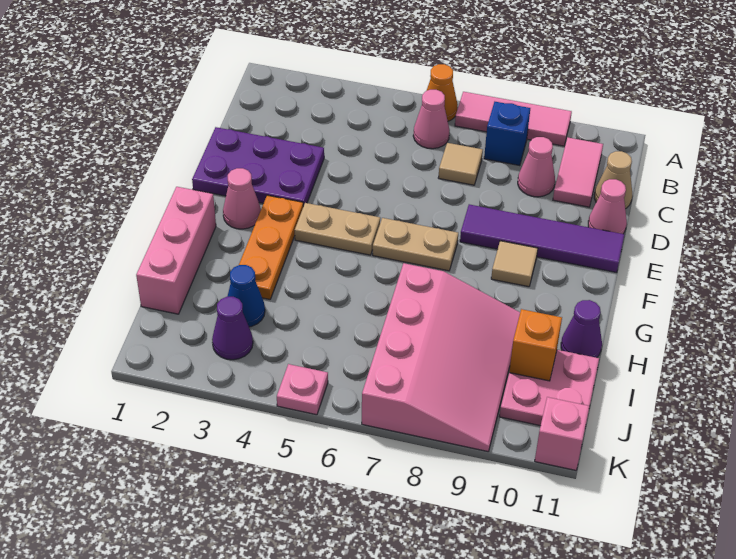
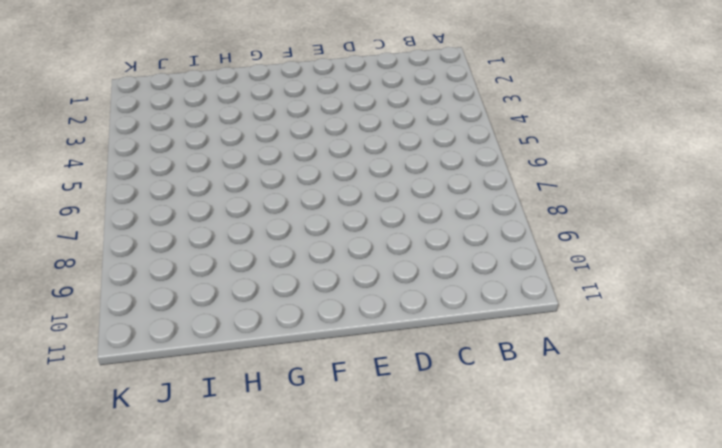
none -> orange cone A6 level 1
none -> pink tile A7:A9 level 1
none -> pink cone B6 level 1

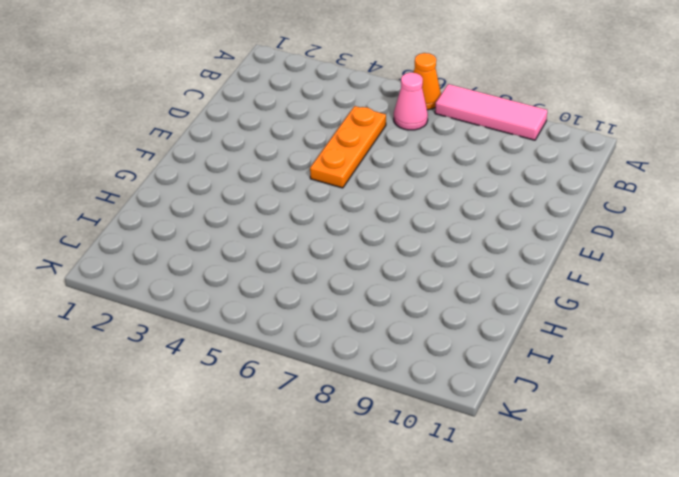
orange plate C5:E5 level 1 -> orange plate F3:H3 level 1
none -> blue brick B8 level 1
none -> pink tile B10:C10 level 1
none -> tan tile C7 level 1

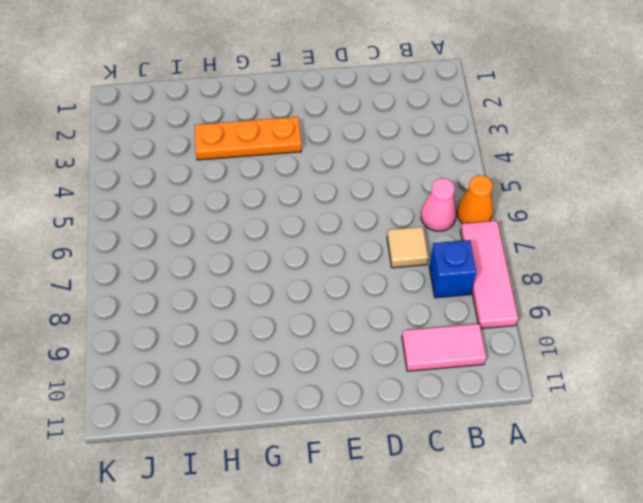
none -> pink cone C9 level 1
none -> tan cone C11 level 1
none -> purple plate D1:E3 level 1

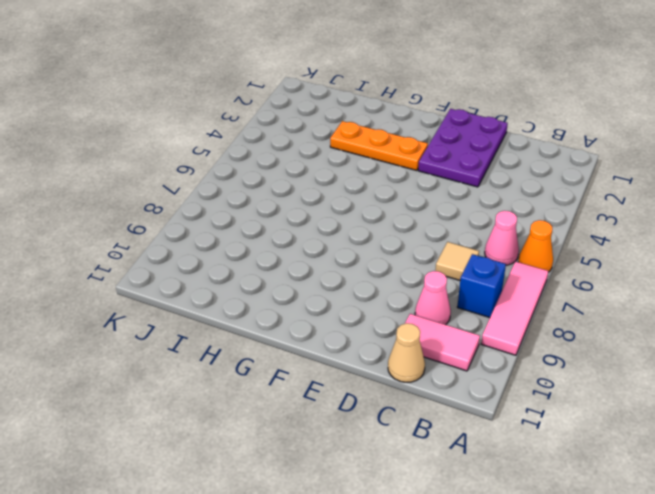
none -> pink cone D11 level 1
none -> purple tile E8:E11 level 1
none -> pink cone F2 level 1

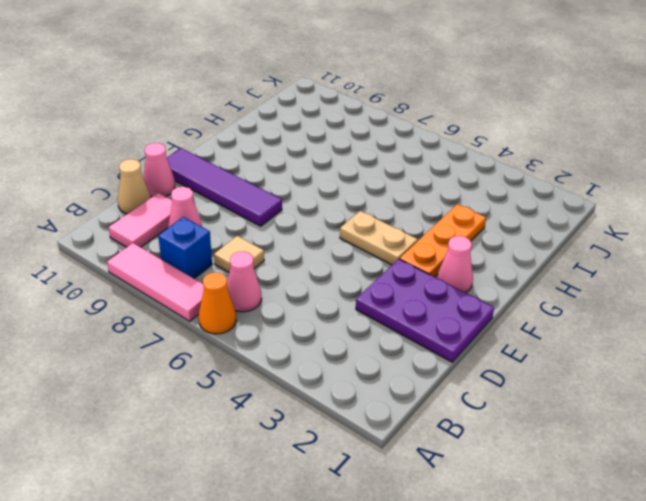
none -> tan plate F6:F7 level 1
none -> tan tile F9 level 1
none -> pink brick G1:I1 level 1

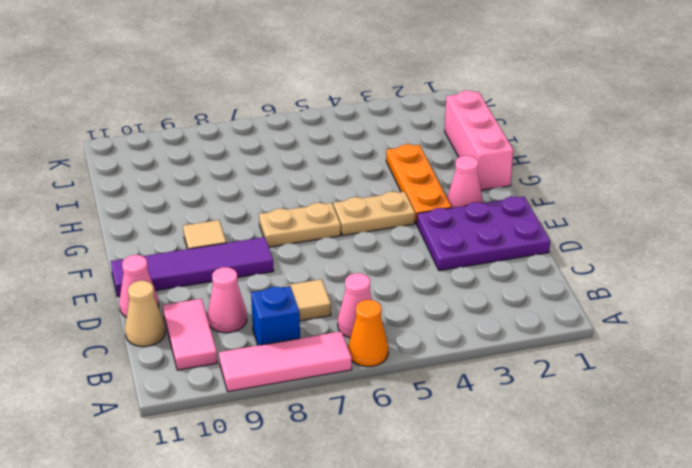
none -> pink slope H7:K9 level 1 top 7
none -> purple cone H11 level 1
none -> blue cone I3 level 1

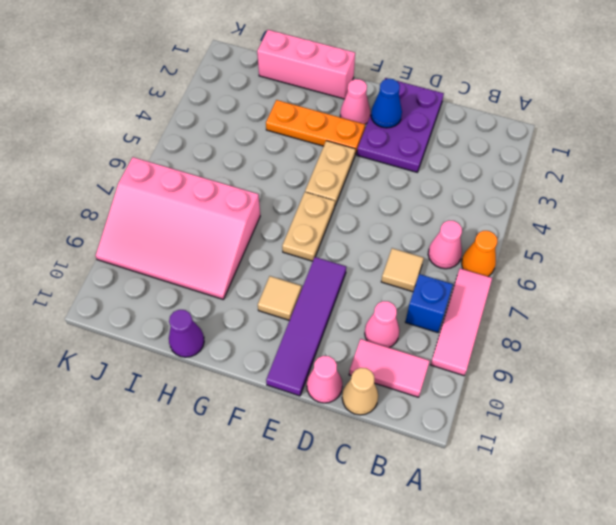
blue cone E2 level 2 -> blue cone I3 level 1
none -> pink plate I10:J11 level 1
none -> purple cone J3 level 1
none -> pink plate K5 level 1

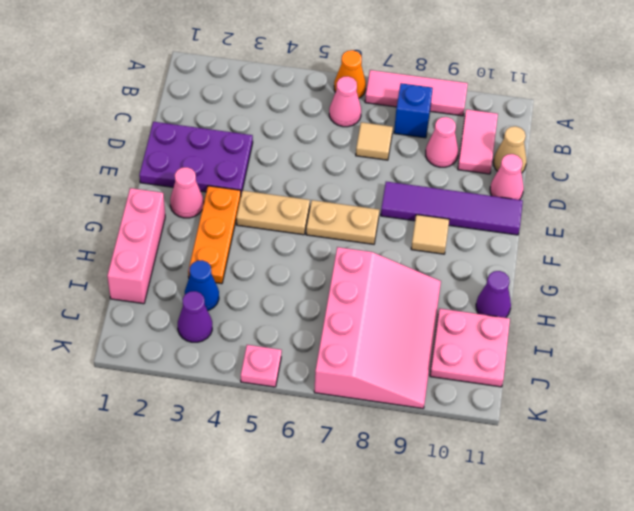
none -> pink brick K11 level 1
none -> orange brick I10 level 2

